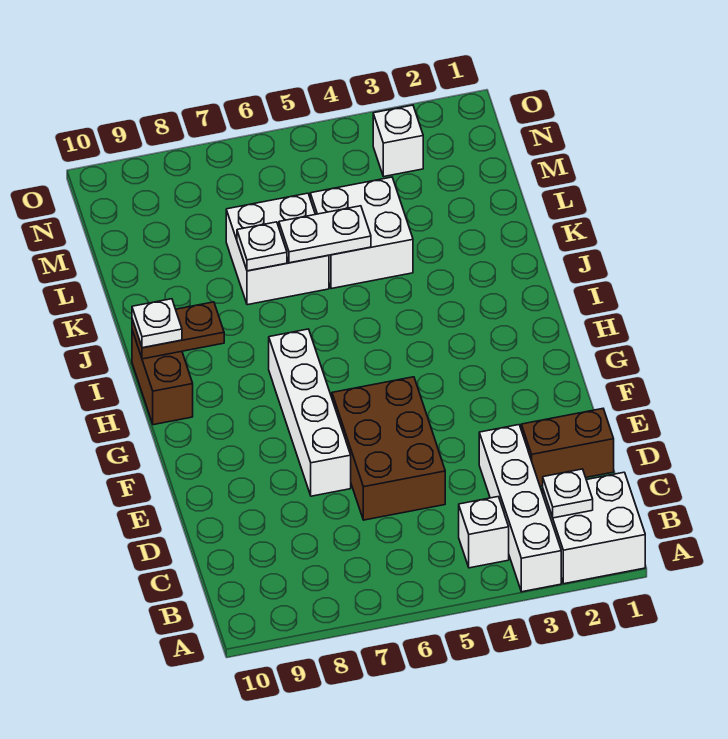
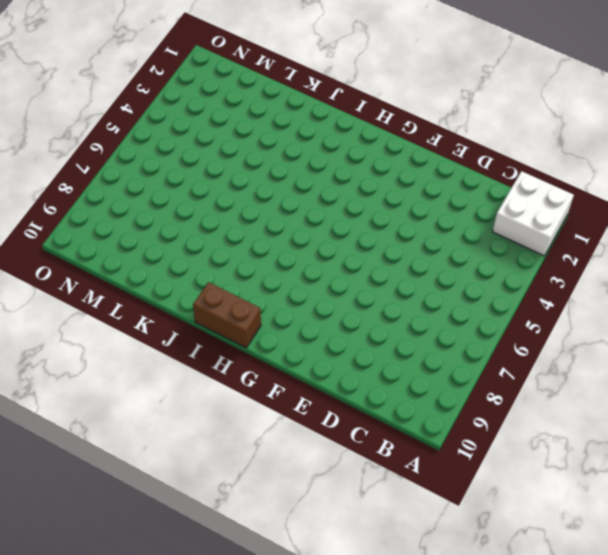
none -> white brick A3:D3 level 1
none -> white brick B4 level 1
none -> brown brick D1:D2 level 1

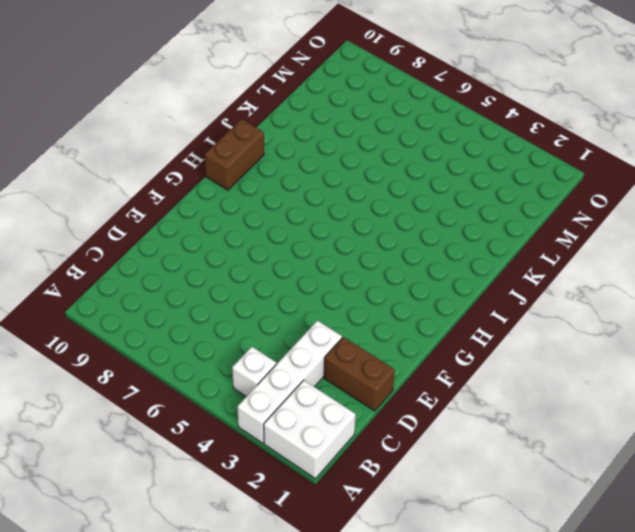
none -> brown brick D5:F6 level 1
none -> white brick E7:H7 level 1
none -> white brick K4:L5 level 1

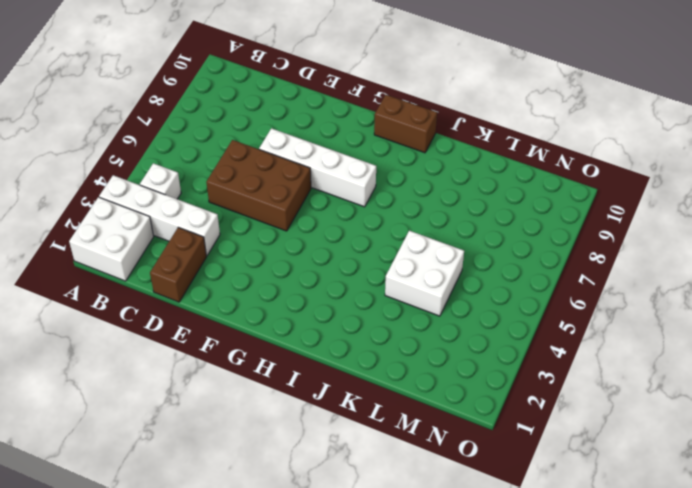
none -> white brick K6:L7 level 1
none -> white brick N3 level 1
none -> white plate B2 level 2

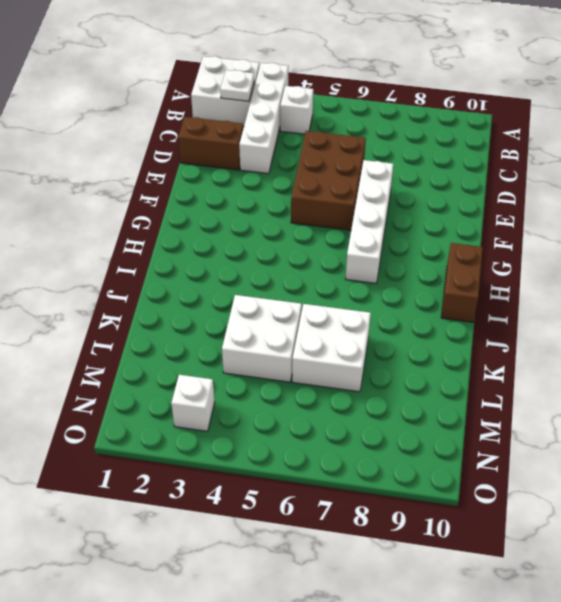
none -> brown plate I9:I10 level 2
none -> white plate K5:K6 level 2
none -> white plate K7 level 2

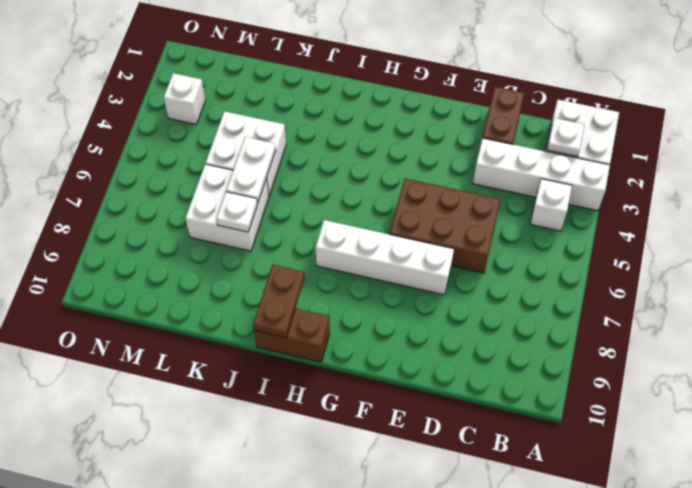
none -> white plate I10 level 3

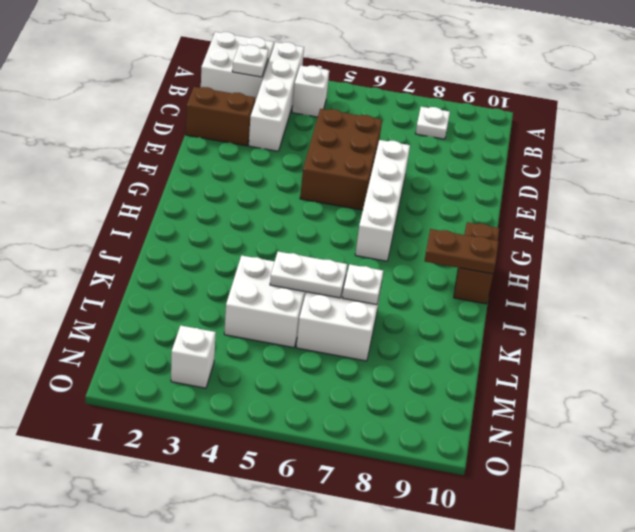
white plate B8 level 1 -> white plate I10 level 3

